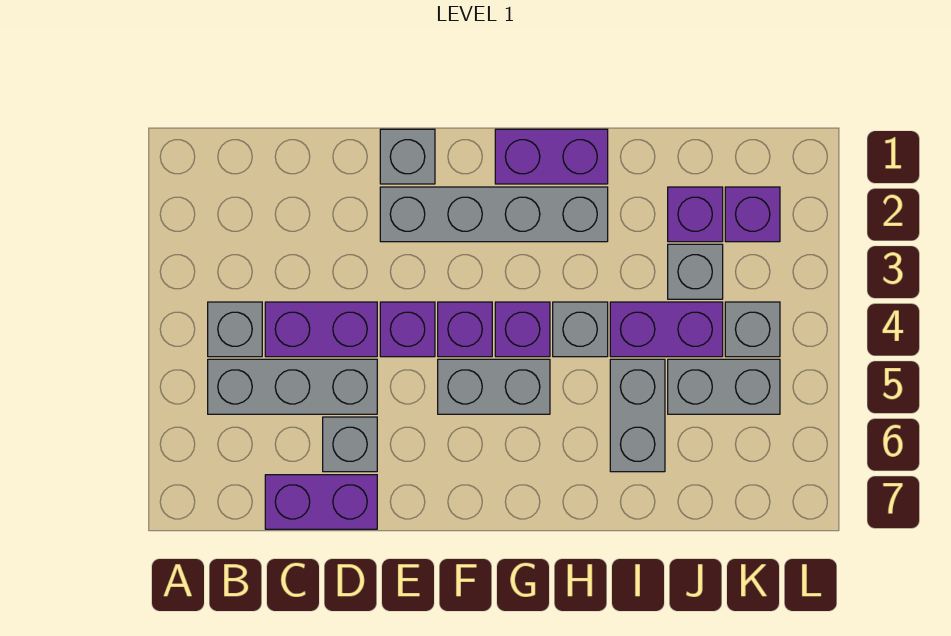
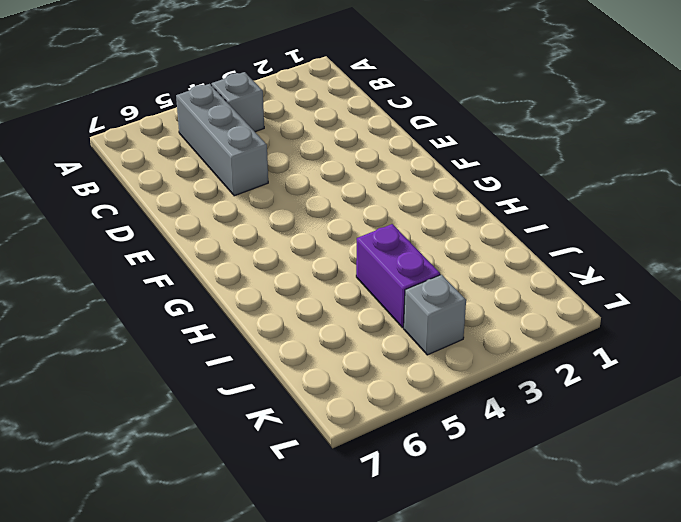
none -> purple brick C4:D4 level 1
none -> purple brick C7:D7 level 1
none -> grey brick D6 level 1

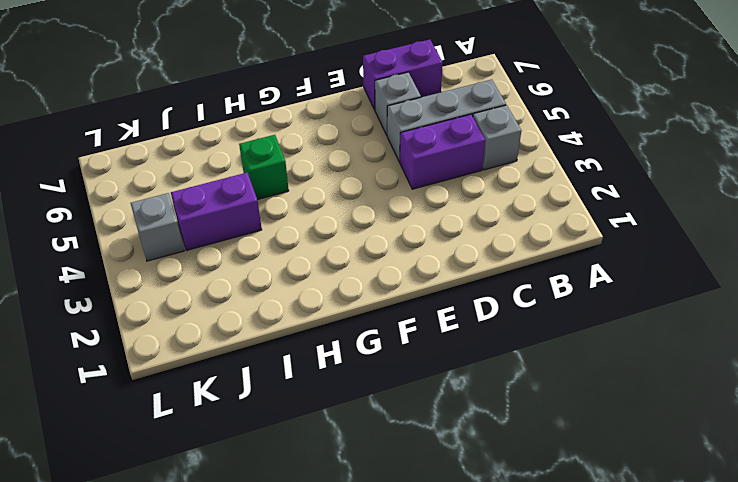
green brick H5 level 1 -> none
none -> grey brick E1 level 1
none -> grey brick E2:H2 level 1
none -> purple brick E4 level 1

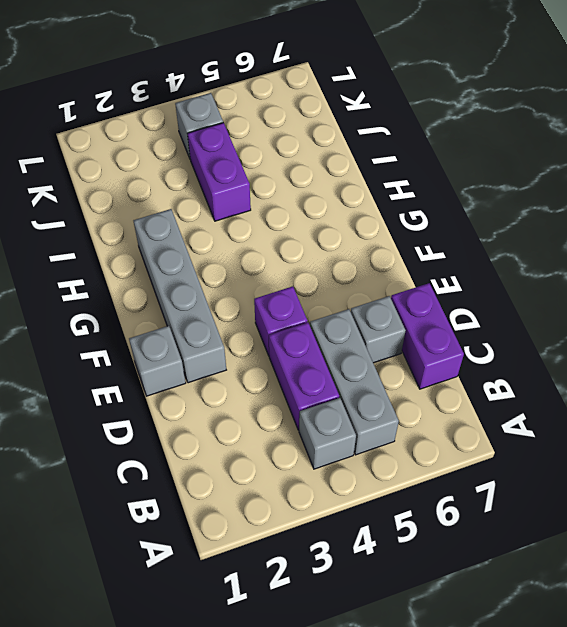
none -> purple brick F4 level 1
none -> grey brick F5:G5 level 1
none -> purple brick G1:H1 level 1

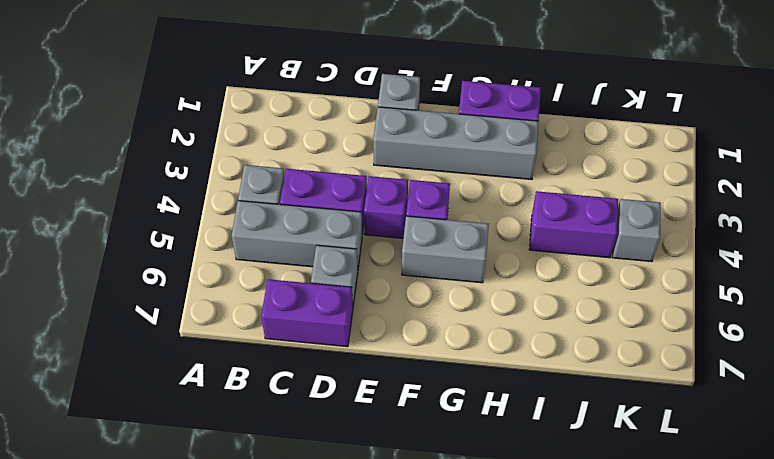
none -> purple brick G4 level 1
none -> grey brick H4 level 1
none -> grey brick I5:I6 level 1

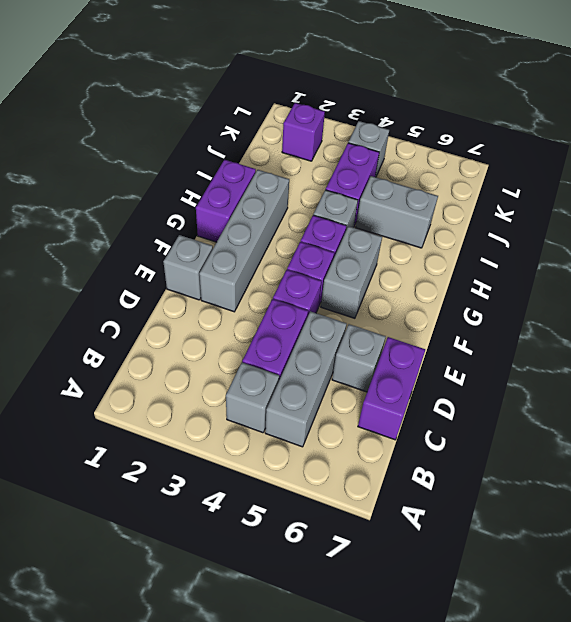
none -> purple brick J2 level 1
none -> grey brick J3 level 1
none -> grey brick J5:K5 level 1

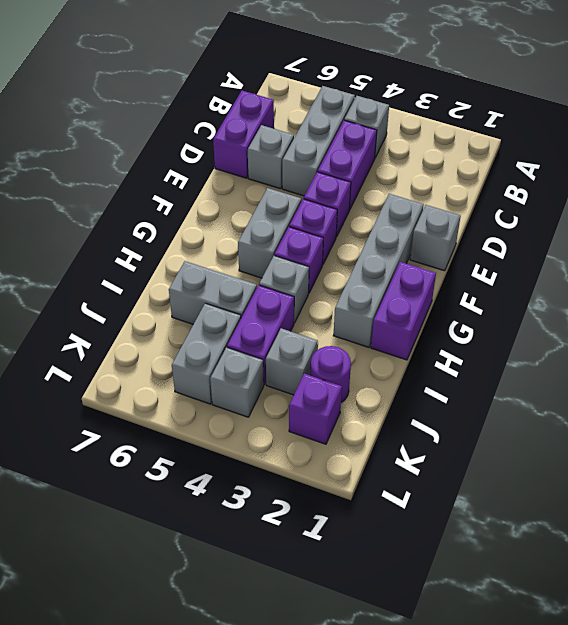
purple round brick J2 level 1 -> purple brick J2 level 1

